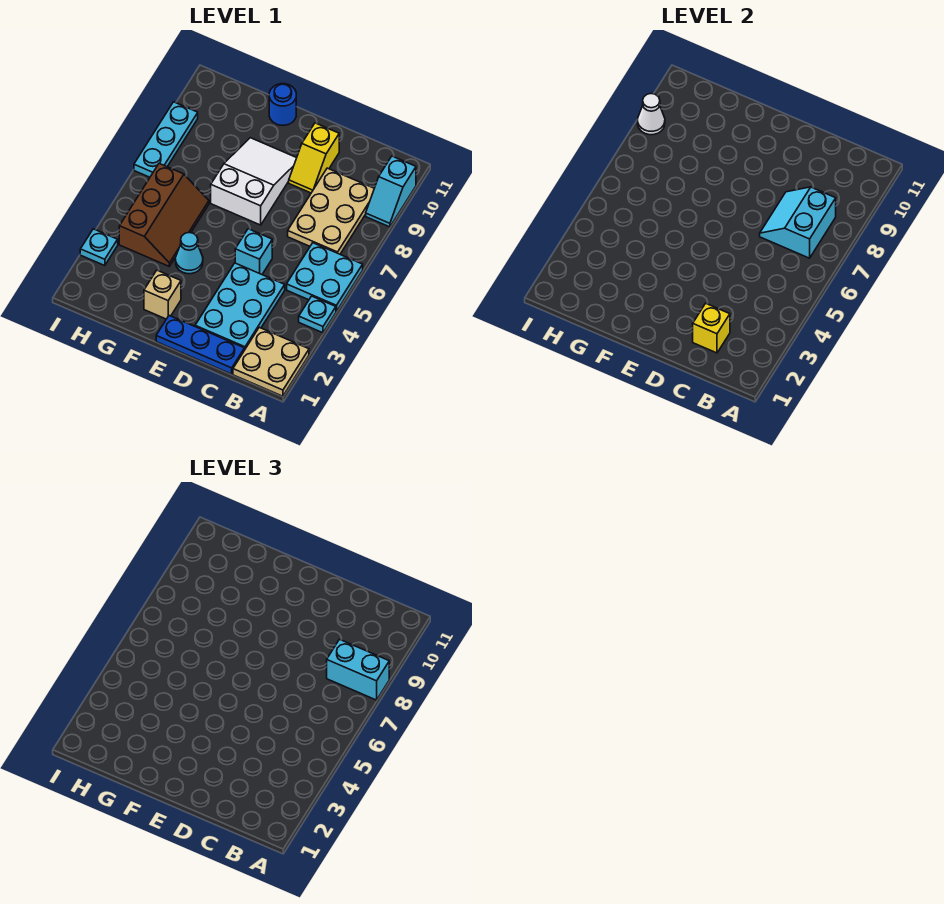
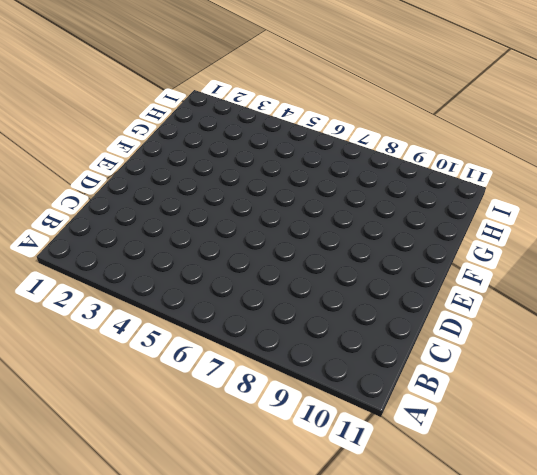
none -> tan plate A1:B2 level 1
none -> cyan plate A4 level 1
none -> cyan plate A5:B6 level 1

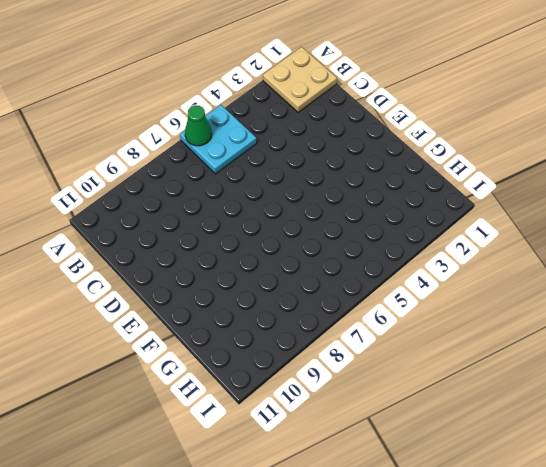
green cone A6 level 2 -> none
none -> cyan plate A4 level 1
none -> cyan slope A9:A10 level 1 top 10
none -> tan plate B7:C9 level 1

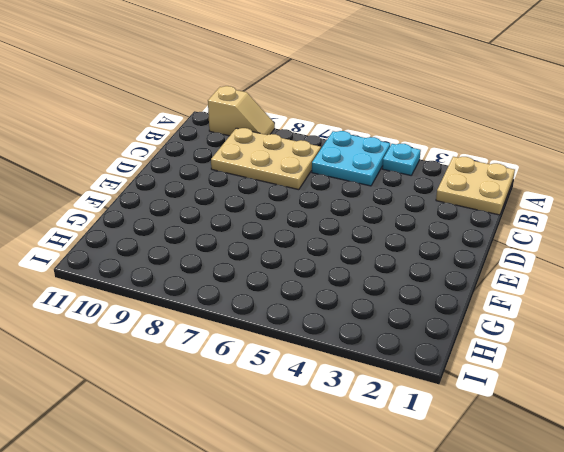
tan slope A9:A10 level 1 top 10 -> cyan slope A9:A10 level 1 top 10
none -> blue plate C1:E1 level 1
none -> cyan plate C2:D4 level 1
none -> cyan brick D5 level 1

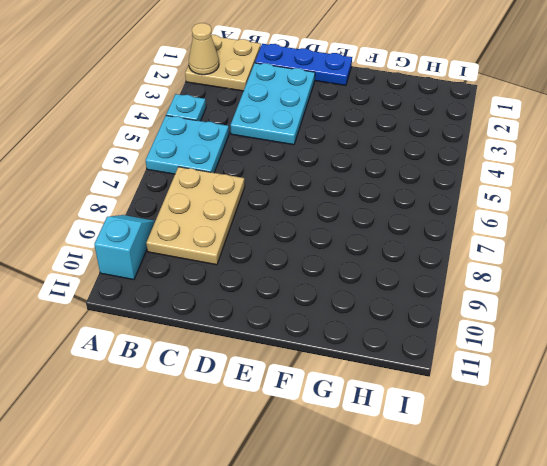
tan cone A2 level 2 -> none
none -> cyan brick D5 level 1
none -> yellow slope D9:D10 level 1 top 10
none -> white slope E7:F9 level 1 top 7

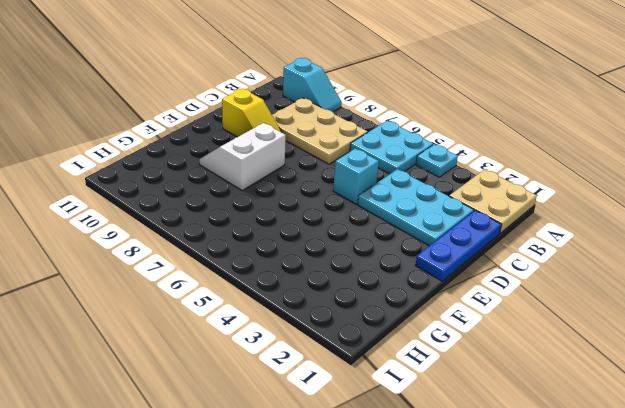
white slope E8:F9 level 1 top 8 -> white slope E7:F9 level 1 top 7
none -> tan brick F2 level 1
none -> cyan cone F4 level 1
none -> blue round brick F11 level 1

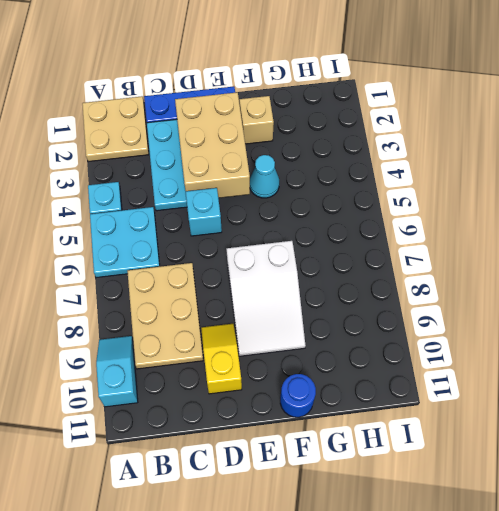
tan brick D2:E4 level 2 -> none
none -> brown slope G4:H6 level 1 top H
none -> cyan plate I3 level 1
none -> cyan plate I7:I9 level 1

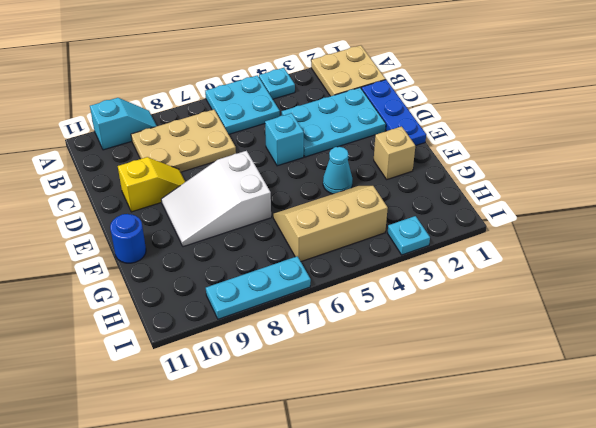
tan slope G4:H6 level 1 top H -> brown slope G4:H6 level 1 top H
none -> cyan slope B7:C8 level 2 top B
none -> yellow brick C2 level 2
none -> white cone I9 level 2

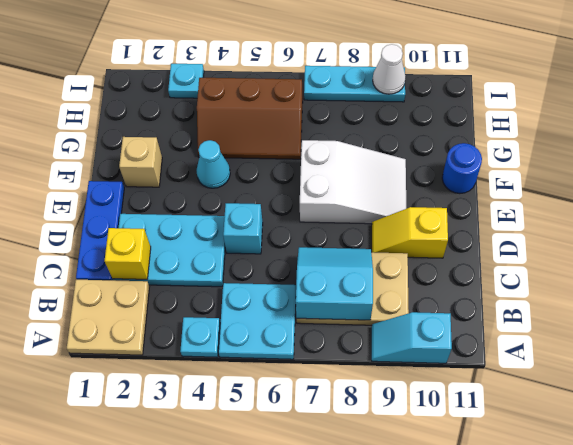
none -> cyan brick A8:B8 level 3

